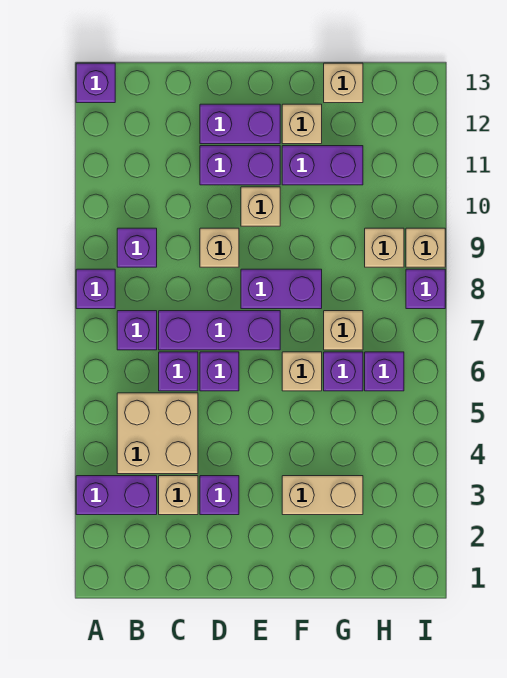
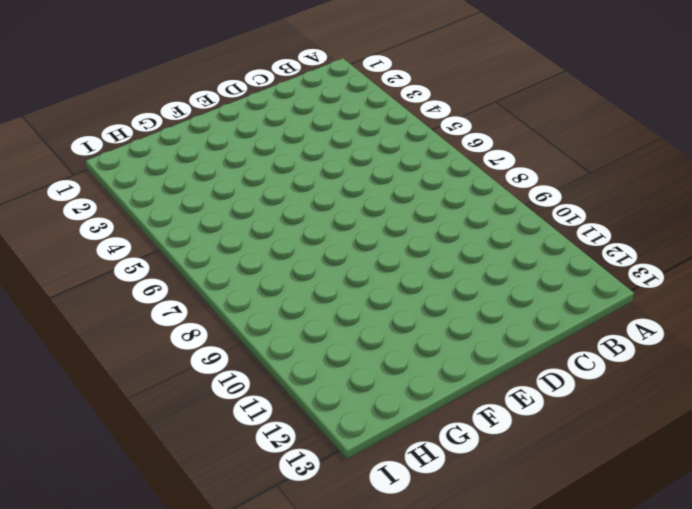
none -> purple brick A3:B3 level 1
none -> purple brick A8 level 1
none -> purple brick A13 level 1

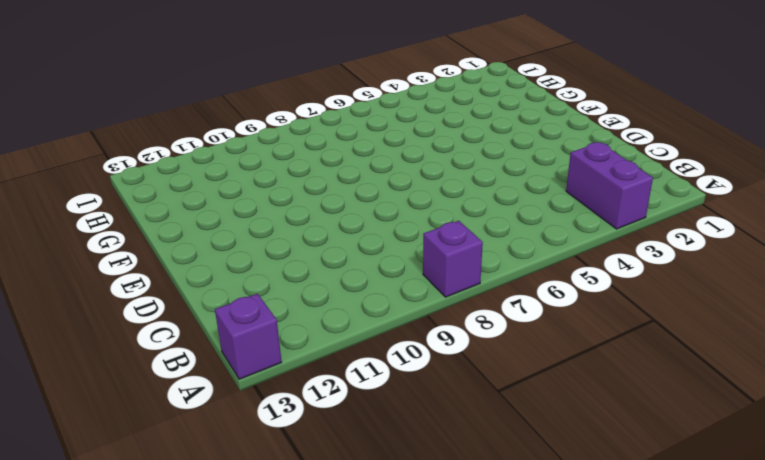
none -> tan brick B4:C5 level 1
none -> purple brick B7 level 1
none -> purple brick B9 level 1

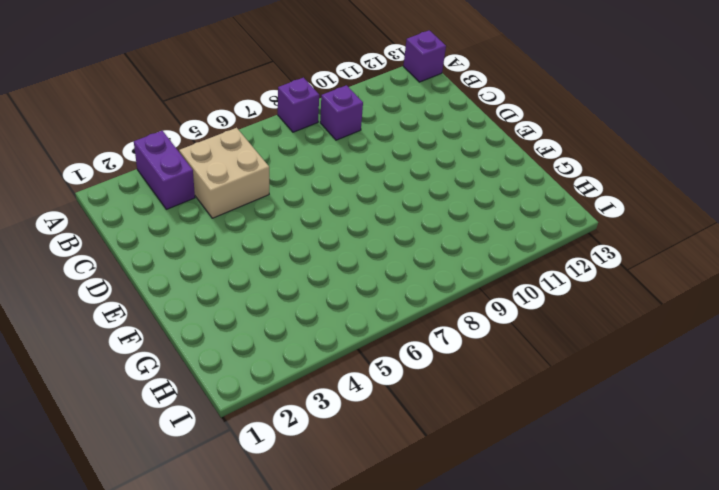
none -> purple brick B7 level 1
none -> tan brick C3 level 1
none -> purple brick C6 level 1

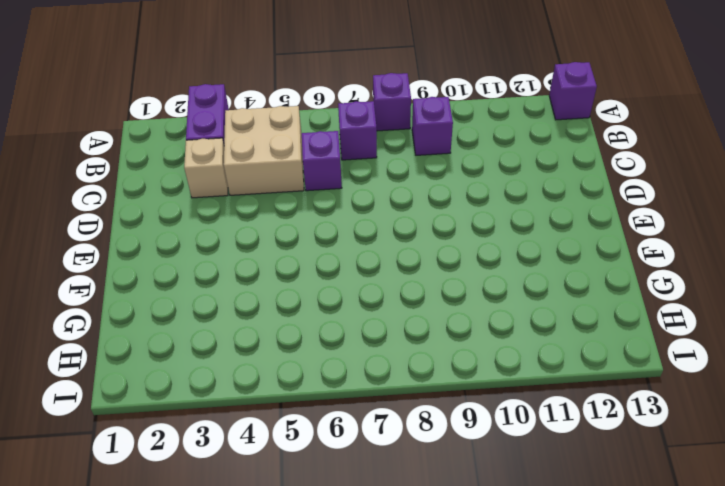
none -> purple brick C7:E7 level 1
none -> purple brick D3 level 1
none -> purple brick D6 level 1

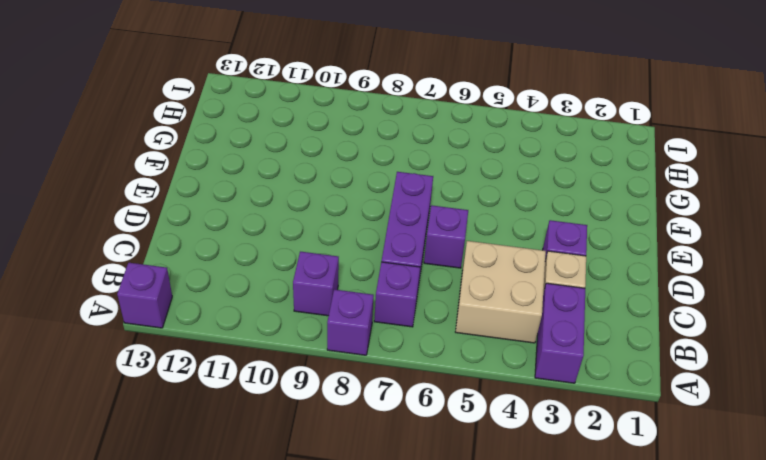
none -> purple brick C6 level 1
none -> tan brick D9 level 1
none -> purple brick D11:E11 level 1

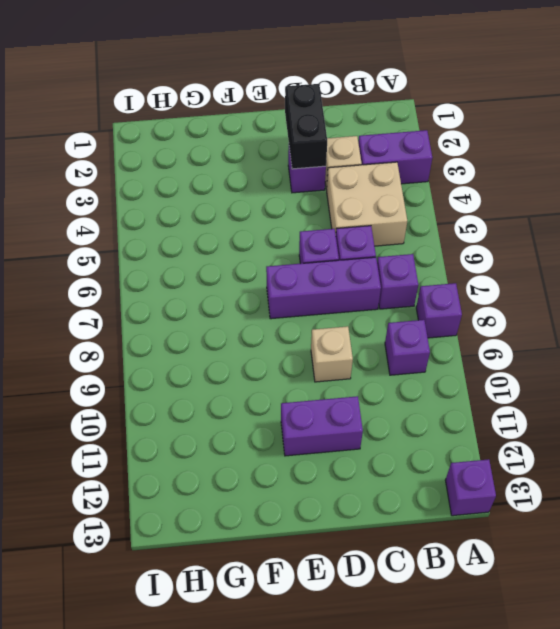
black brick D2:D3 level 2 -> none
none -> purple brick D12:E12 level 1
none -> purple brick E8:F8 level 1
none -> tan brick E10 level 1

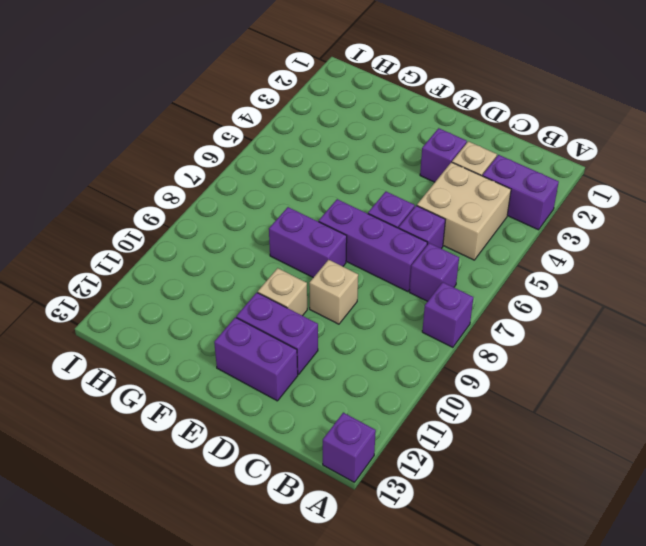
none -> purple brick B9 level 1
none -> tan brick F3:G3 level 1
none -> tan brick F6 level 1

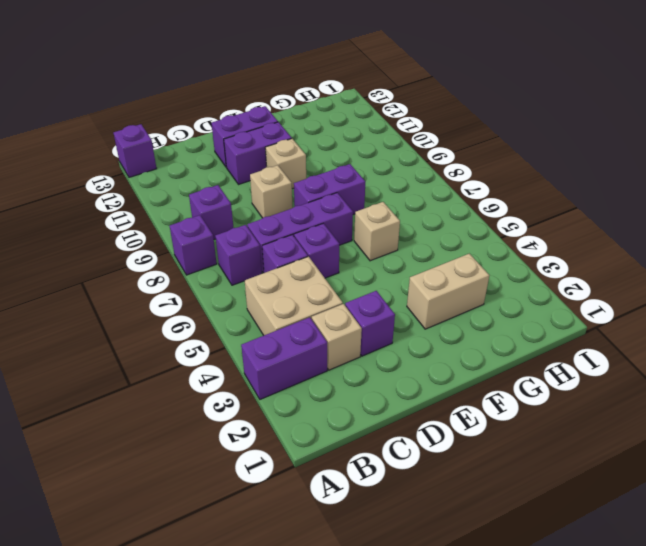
none -> purple brick F11:G11 level 1
none -> tan brick F12 level 1
none -> purple brick G6 level 1

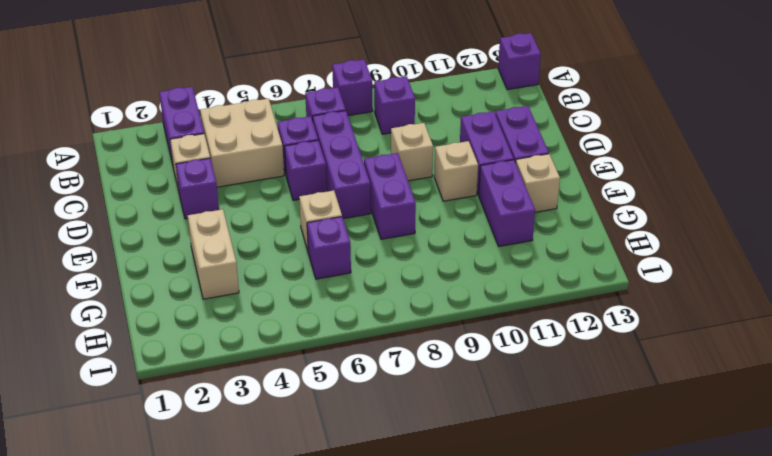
none -> tan brick G7 level 1
none -> tan brick G13 level 1
none -> purple brick H6 level 1

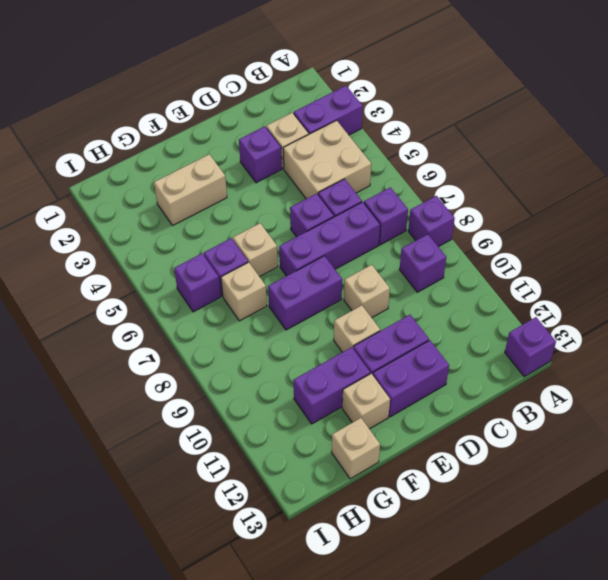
none -> tan brick H9 level 1
none -> purple brick I8 level 1
none -> tan brick I9 level 1

